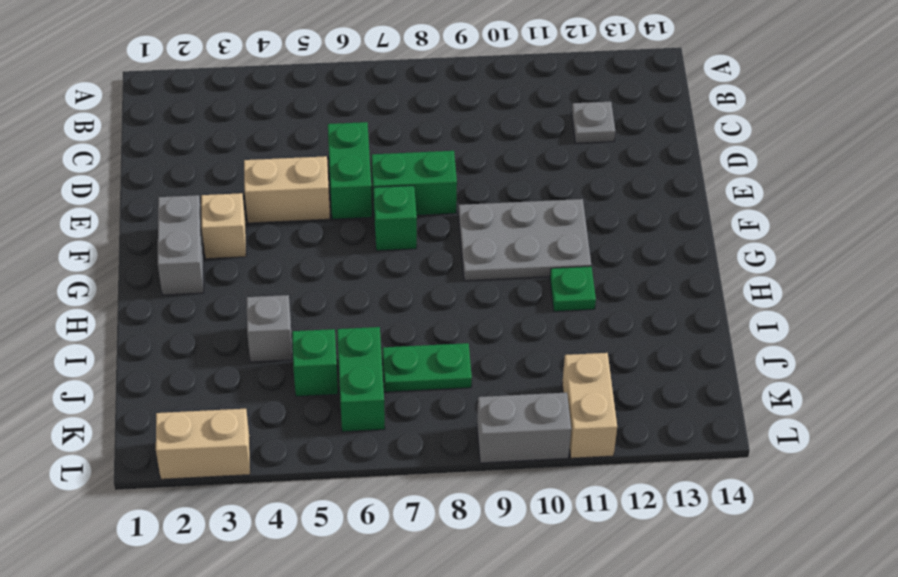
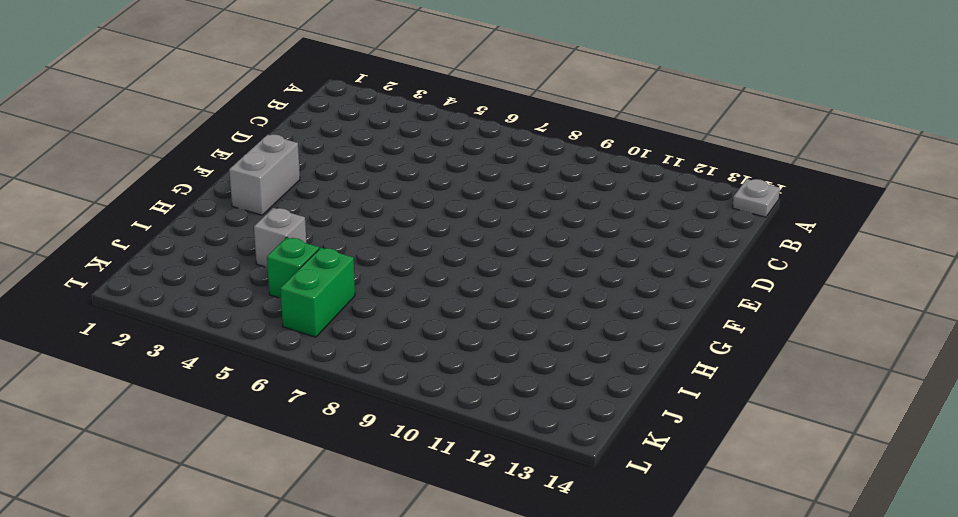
grey plate A14 level 1 -> grey plate C12 level 1
none -> green brick D6:E6 level 1
none -> tan brick E4:E5 level 1
none -> green brick E7:E8 level 1

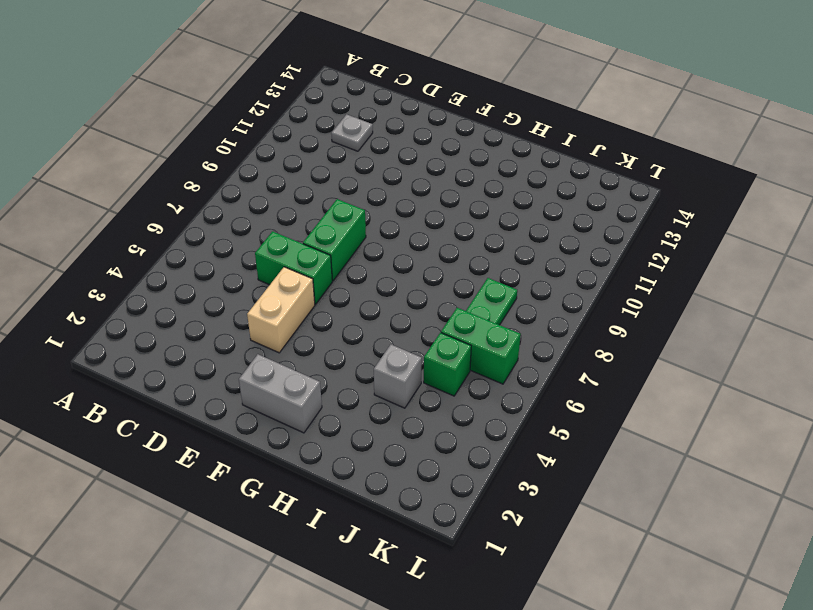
none -> tan brick F3 level 1
none -> green brick F7 level 1
none -> grey plate F9:G11 level 1

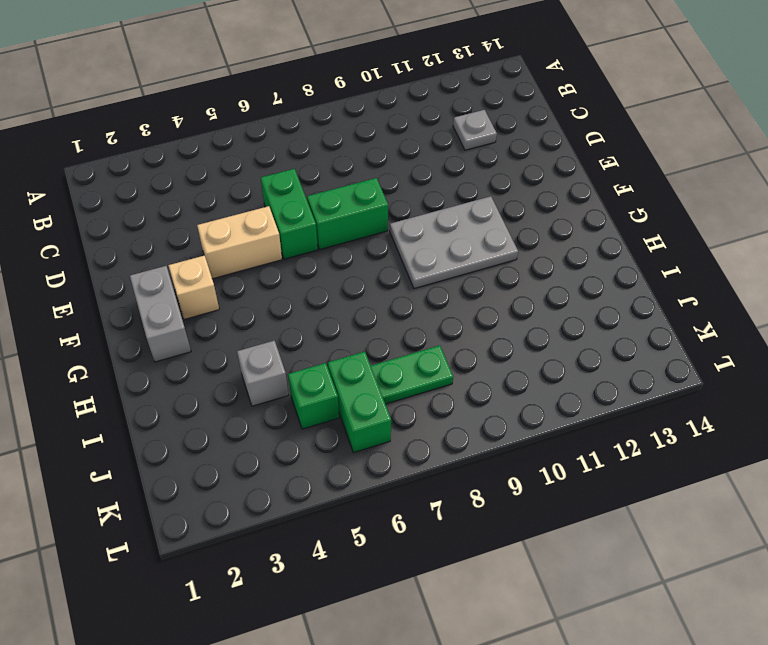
none -> green brick F7 level 1
none -> green plate H11 level 1
none -> tan brick K11:L11 level 1

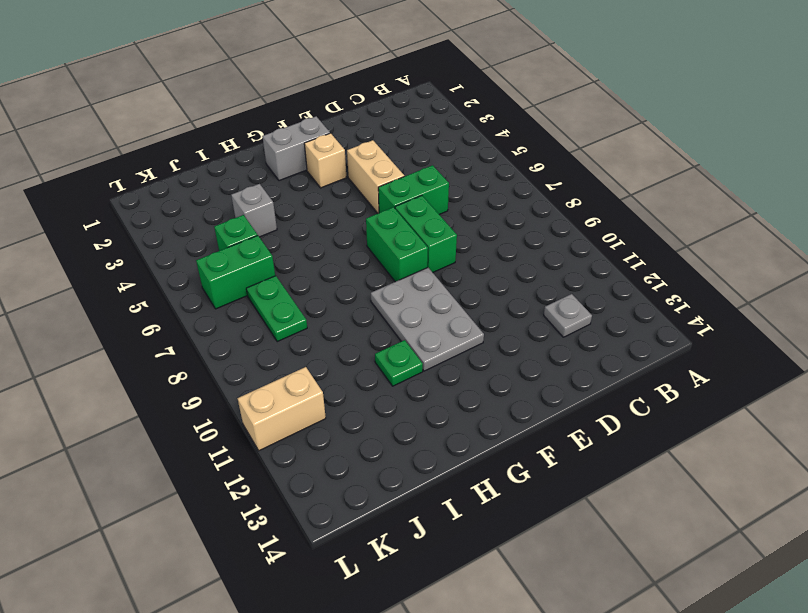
green brick F7:F8 level 1 -> green brick F7 level 1
none -> tan brick L2:L3 level 1
none -> grey brick L9:L10 level 1

